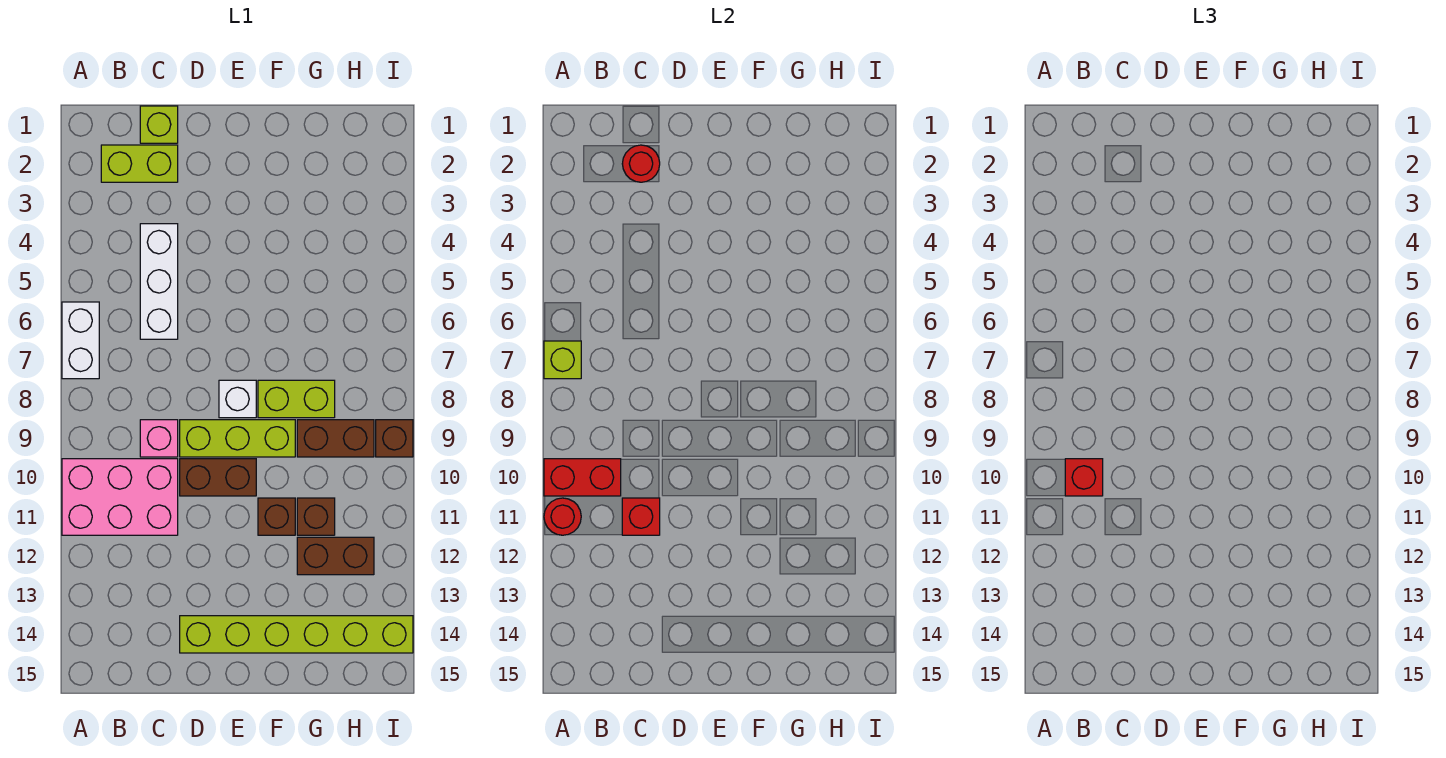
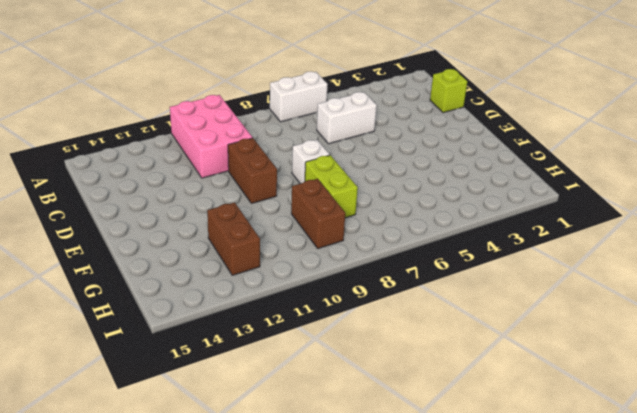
white brick C5:C6 level 1 -> white brick C4:C6 level 1
none -> lime brick B2:C2 level 1
none -> pink brick C9 level 1
none -> lime brick D9:F9 level 1

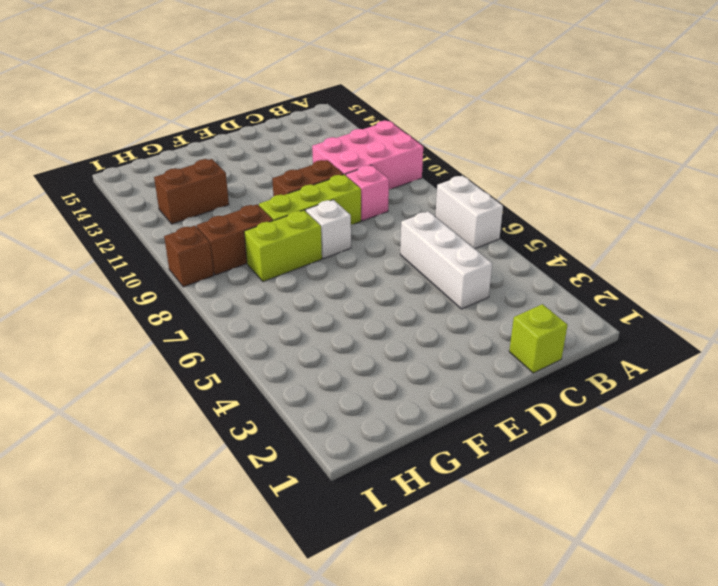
none -> lime brick B2:C2 level 1
none -> lime brick D14:I14 level 1
none -> brown brick F11 level 1

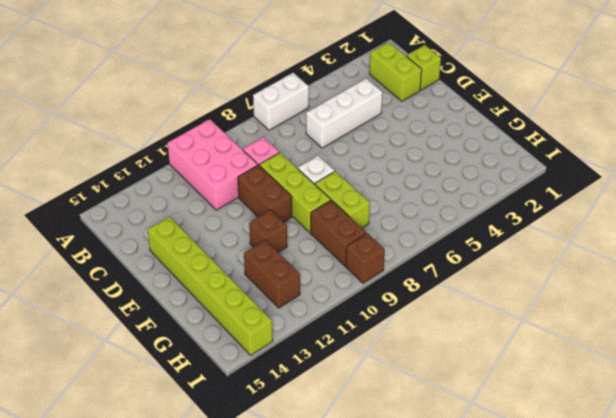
none -> brown brick G11 level 1
none -> lime brick A7 level 2
none -> red brick A10:B10 level 2

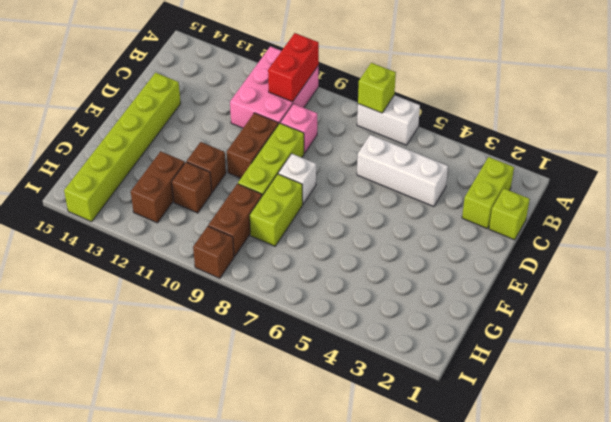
none -> red round brick A11 level 2
none -> red round brick C2 level 2
none -> red brick C11 level 2

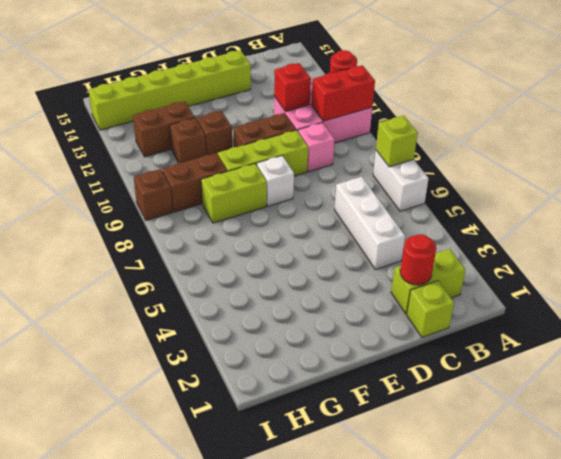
none -> red brick B10 level 3

